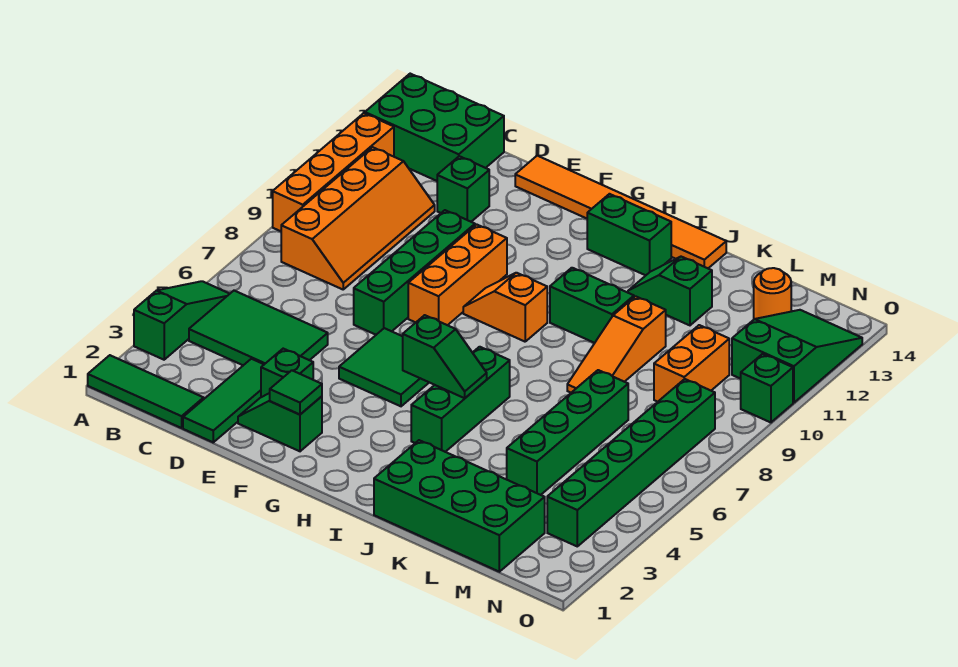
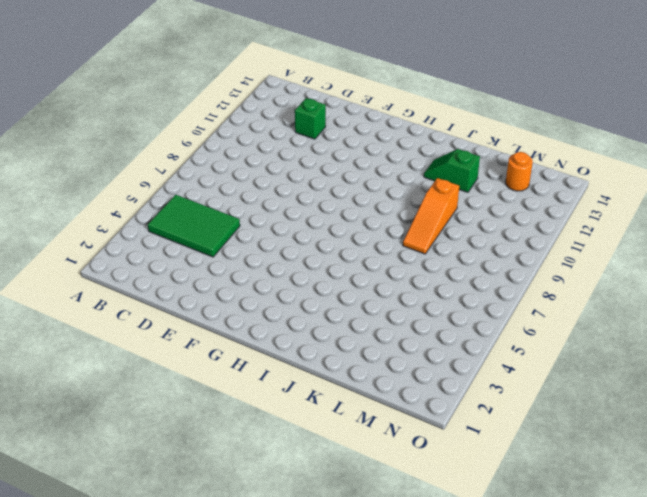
none -> green tile A1:C1 level 1
none -> green slope A3:A5 level 1 top 3
none -> orange brick A9:A12 level 1

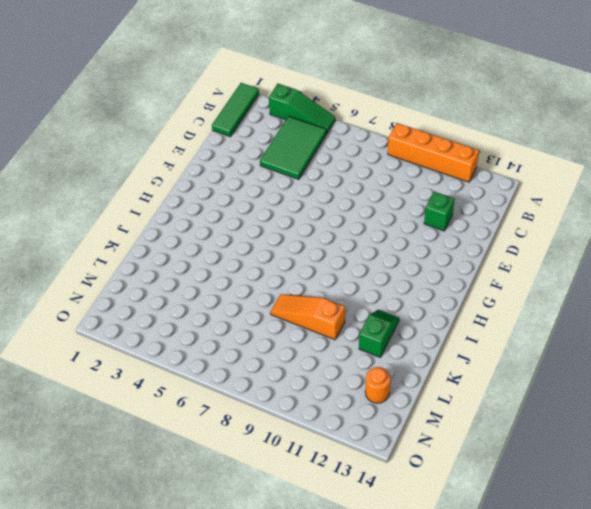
none -> green brick A13:C14 level 1
none -> orange slope B8:C11 level 1 top B
none -> green tile D1:D3 level 1

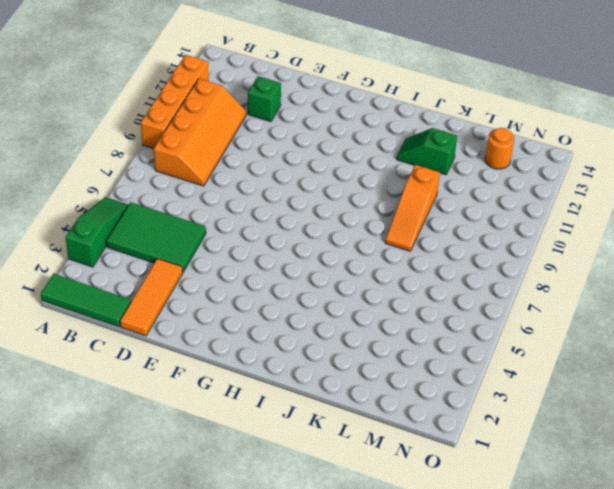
orange tile D1:D3 level 1 -> green tile D1:D3 level 1
none -> green brick A13:C14 level 1
none -> green slope E2:F2 level 1 top F
none -> green brick E3 level 1

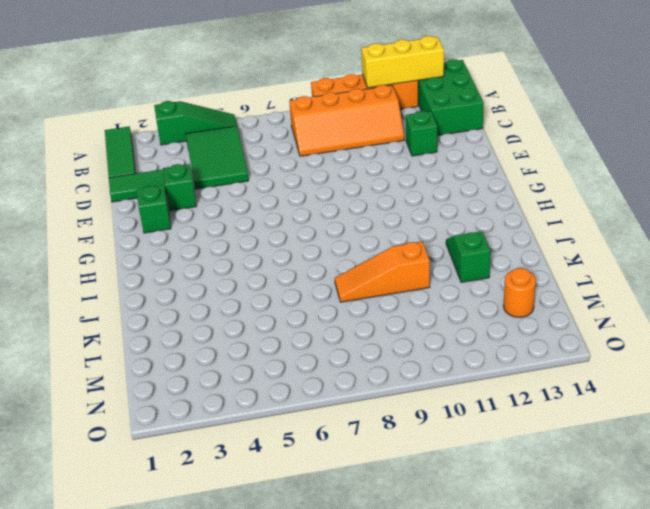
yellow brick A11:A13 level 2 -> none
none -> green brick E7:E10 level 1
none -> orange tile E14:J14 level 1
none -> green tile F5:G6 level 1

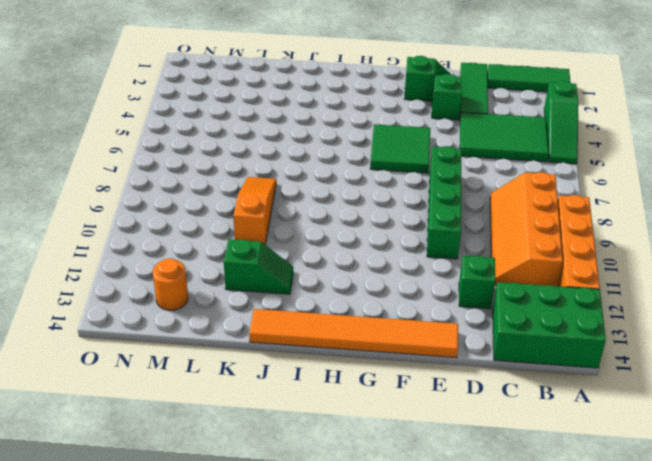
none -> orange brick F8:F10 level 1
none -> orange slope G9:H9 level 1 top H
none -> green brick H13:I13 level 1

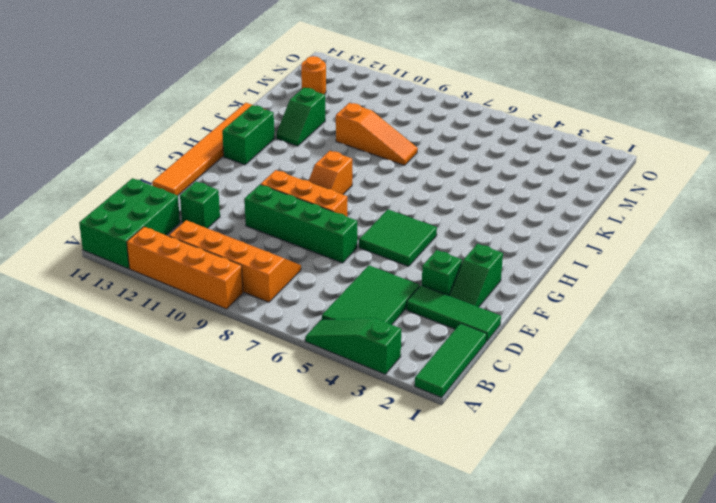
none -> green brick I4:I6 level 1
none -> green brick I10:J10 level 1
none -> green brick J1:M2 level 1

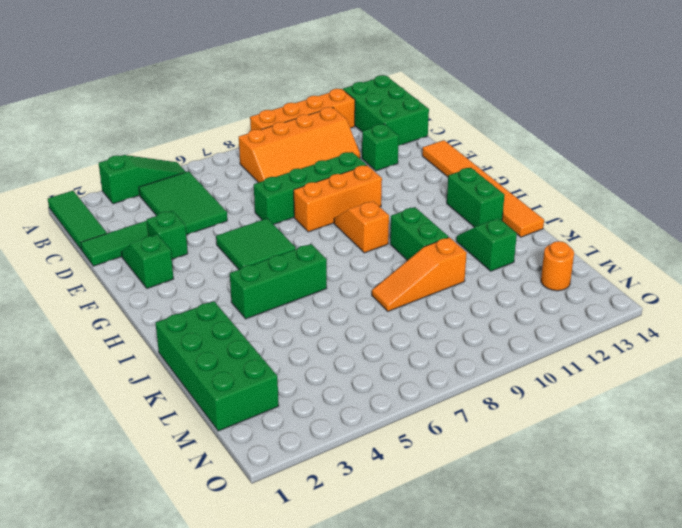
none -> green brick L4:L7 level 1
none -> orange brick M9:M10 level 1
none -> green brick N3:N8 level 1

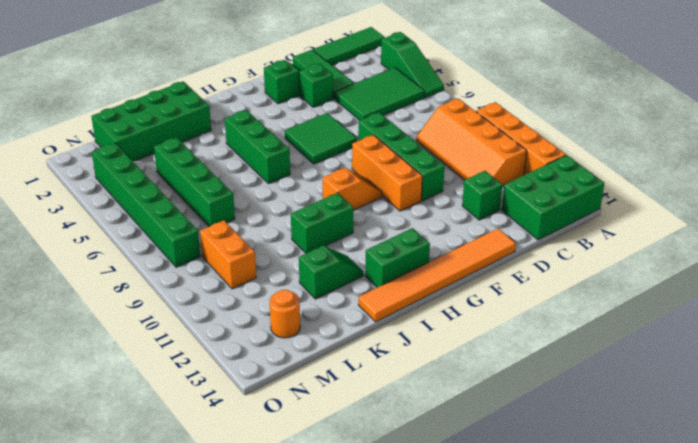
none -> orange slope K8:K10 level 1 top 10
none -> green slope N11:O13 level 1 top 11
none -> green brick O10 level 1

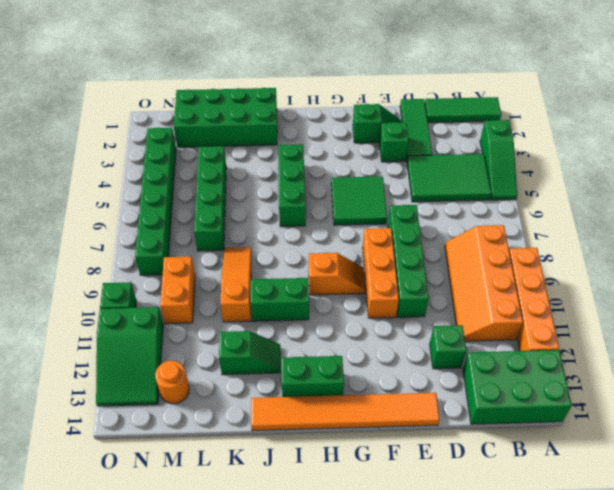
none -> green tile F2 level 2
none -> green slope H5:I5 level 2 top H

